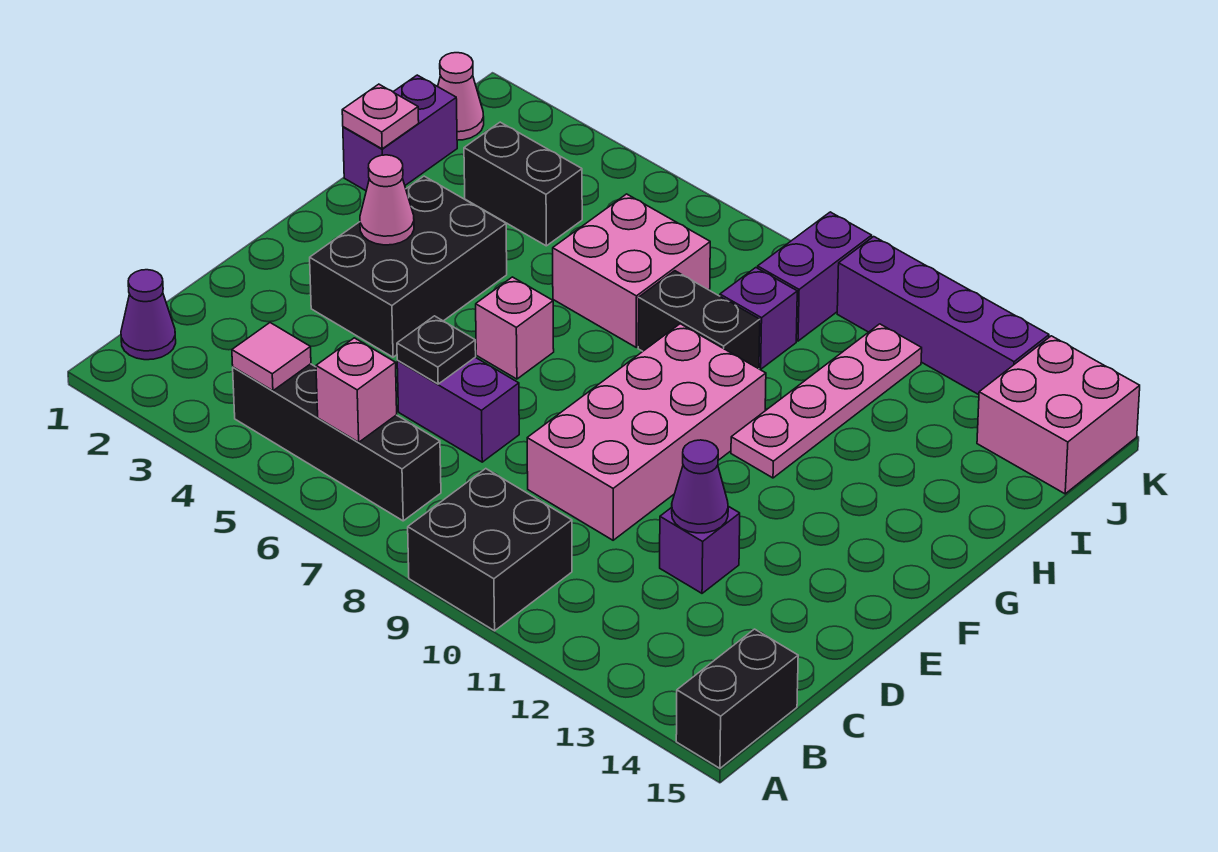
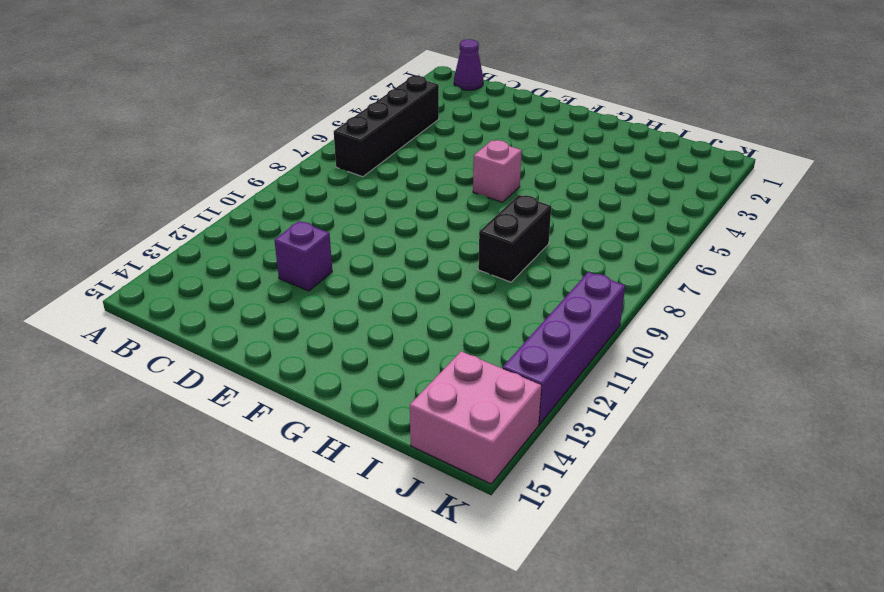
none -> black brick A9:B10 level 1
none -> black brick A15:B15 level 1
none -> purple brick D6:D7 level 1

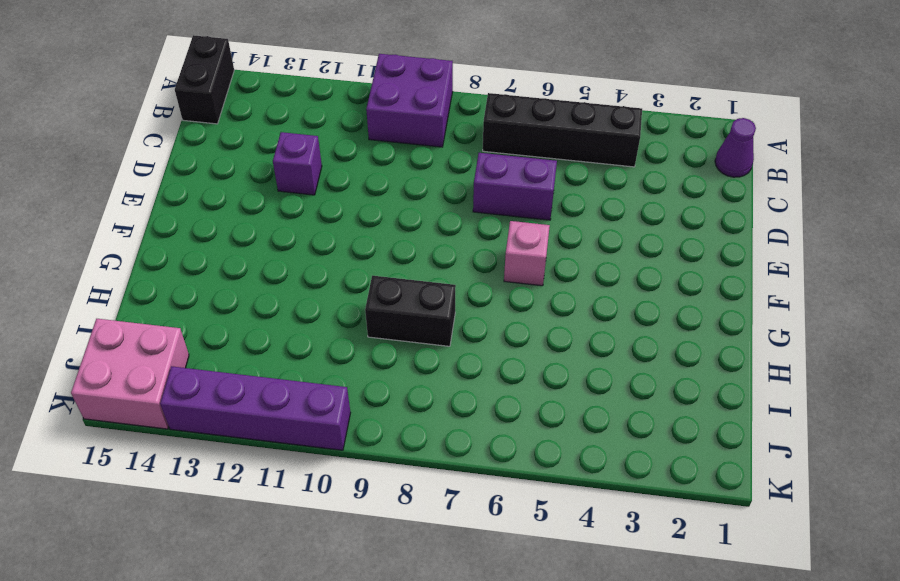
purple brick A9:B10 level 1 -> black brick A9:B10 level 1
none -> pink brick D9:G10 level 1
none -> black brick E3:G4 level 1
none -> pink plate G11:J11 level 1

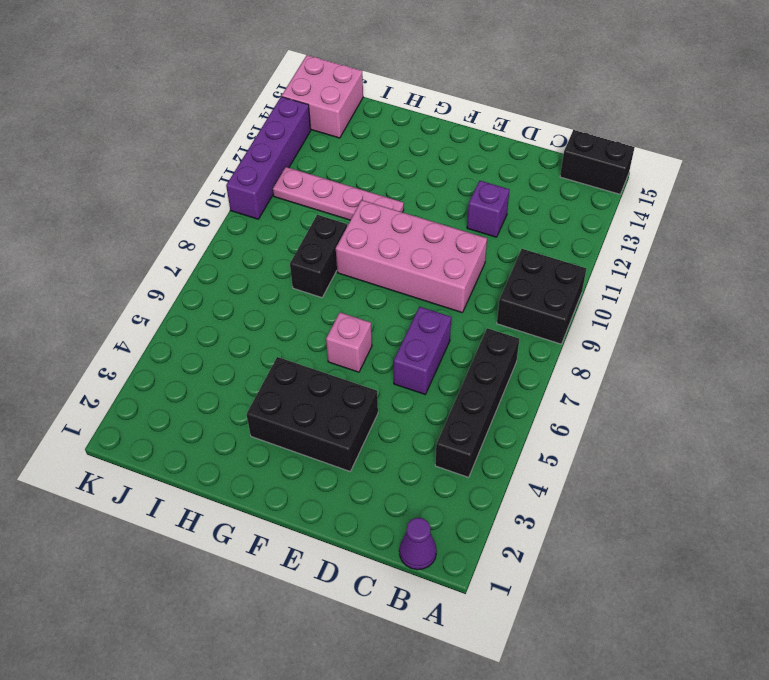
none -> purple brick H1:I1 level 1
none -> pink brick H6:I7 level 1
none -> black brick I3:I4 level 1

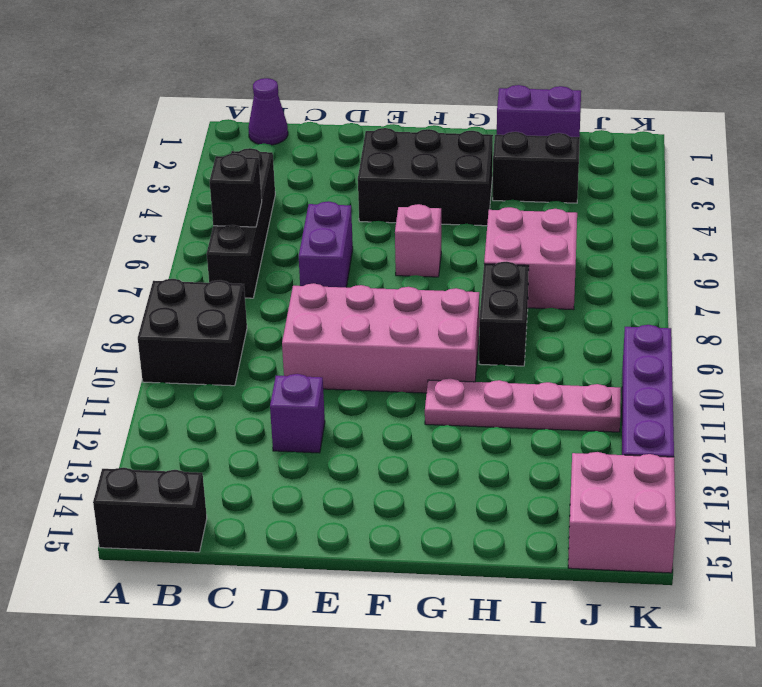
black brick B6 level 2 -> pink brick B6 level 2
black brick H3:I3 level 1 -> black brick I3:I4 level 1
none -> purple brick I9 level 1
none -> pink cone J1 level 1
none -> purple brick J9:K9 level 1

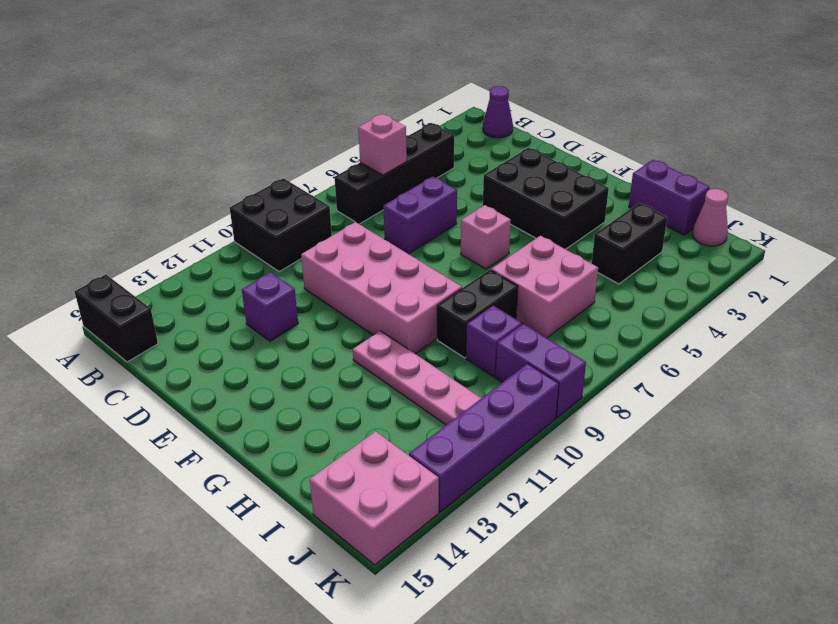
none -> pink tile B4 level 2
none -> black plate D6 level 2
none -> purple cone D12 level 2

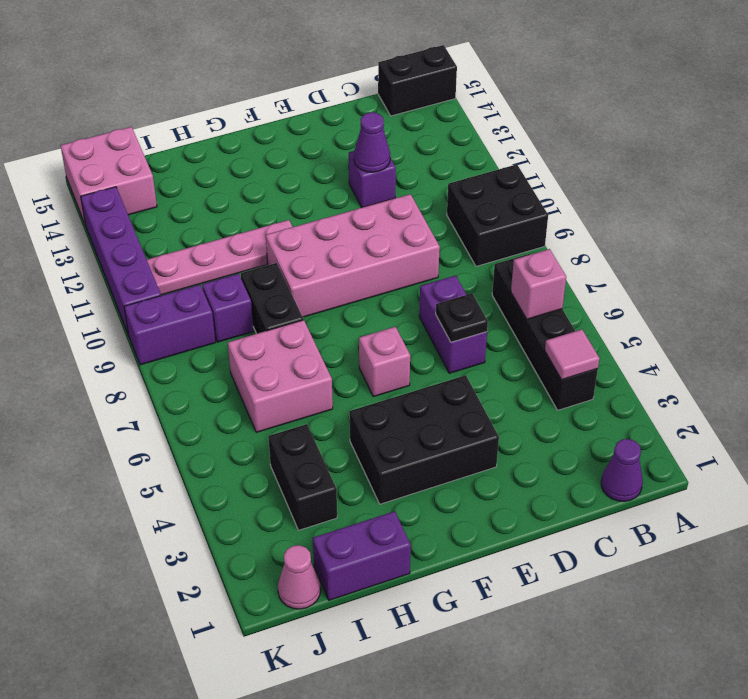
none -> pink cone F3 level 2
none -> pink plate H1 level 2

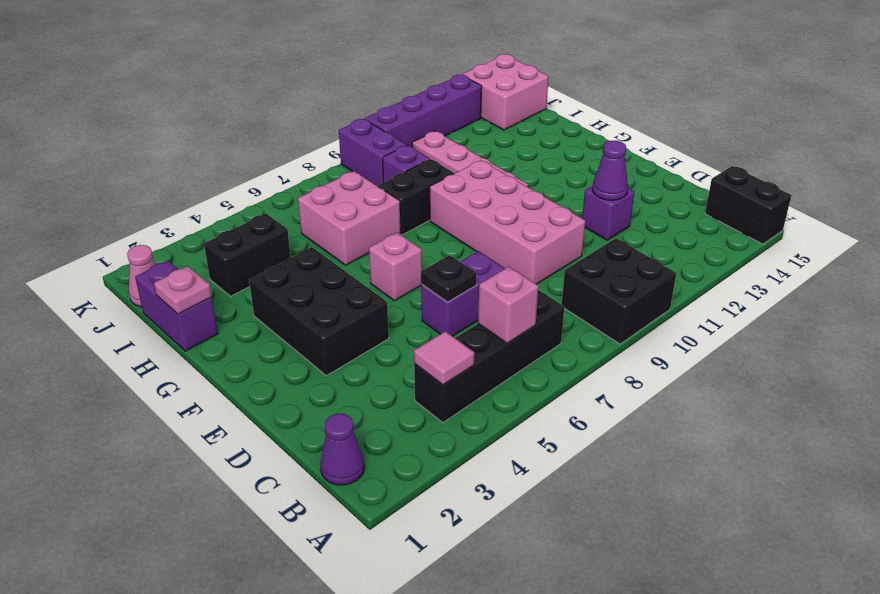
none -> pink cone F3 level 2

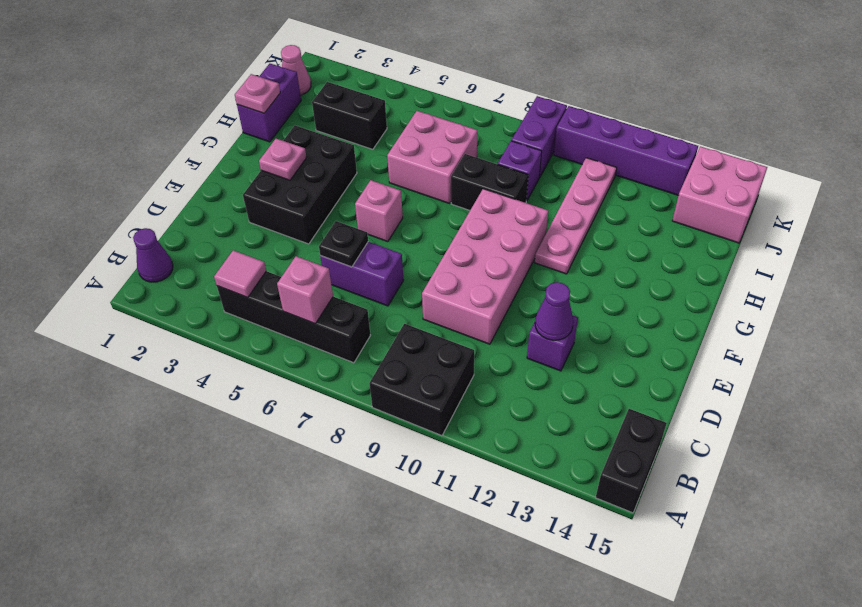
pink plate F3 level 2 -> pink cone F3 level 2

